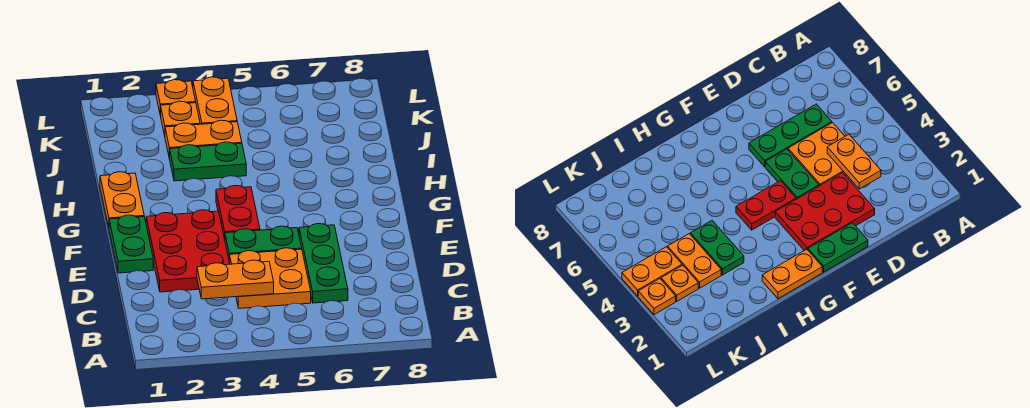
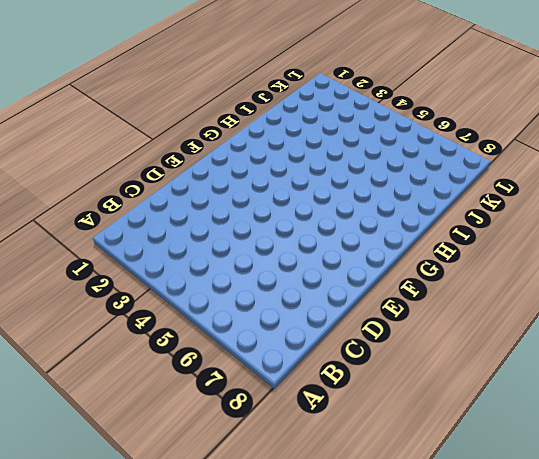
none -> orange plate C4:D5 level 1
none -> green plate C6:E6 level 1
none -> red plate D2:F3 level 1

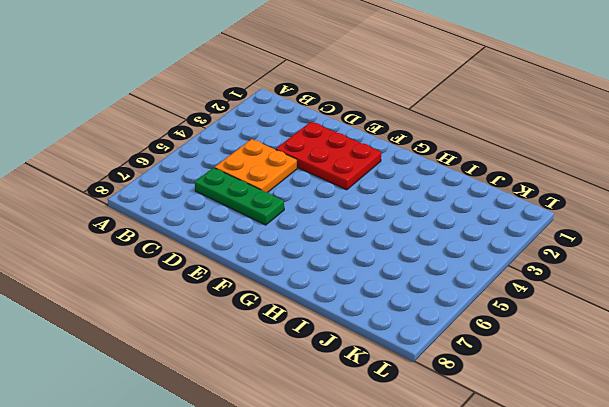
none -> green plate E1:F1 level 1
none -> green plate E4:E5 level 1
none -> red plate F4:G4 level 1

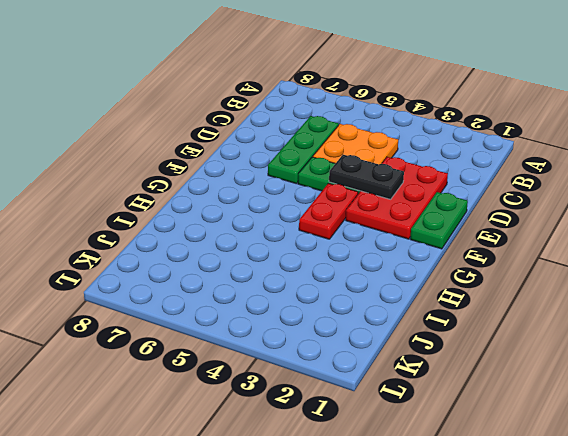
black plate E3:E4 level 2 -> none
none -> orange plate G1:H1 level 1
none -> green plate I3:I4 level 1
none -> orange plate J3:J4 level 1

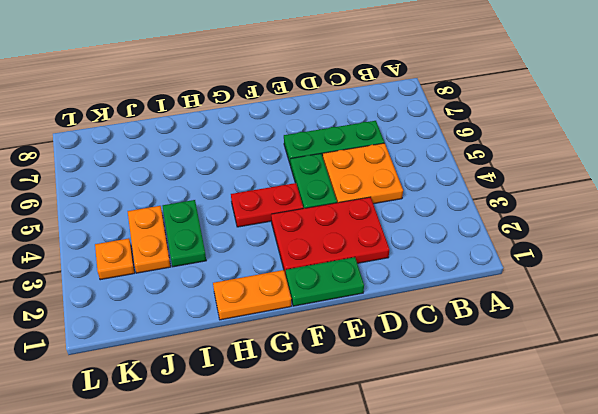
none -> orange plate K4:L4 level 1
none -> orange plate L3 level 1
none -> orange plate C3:C4 level 2

